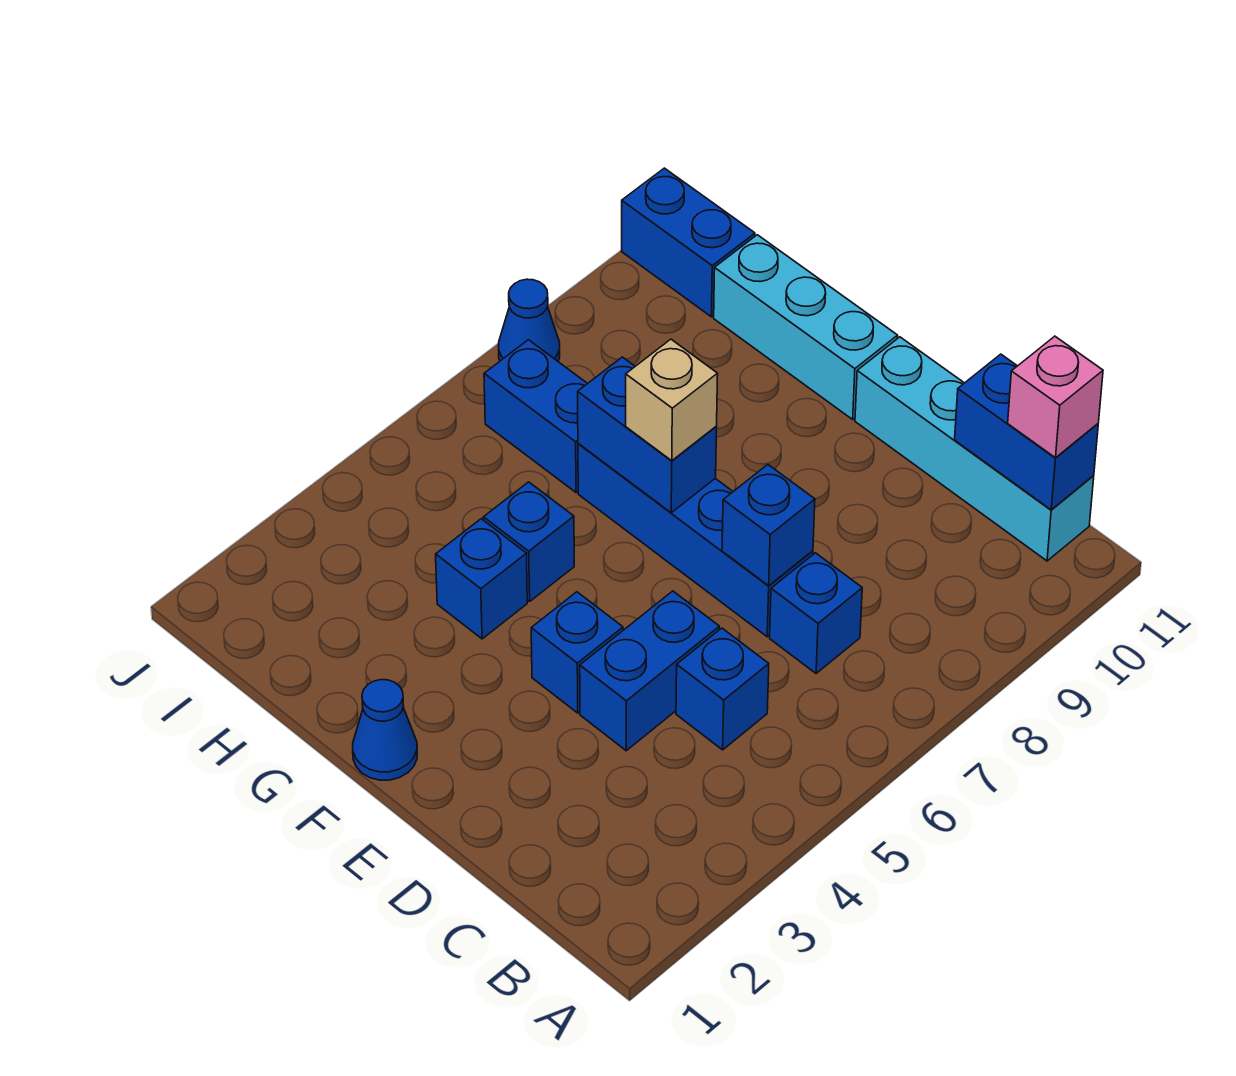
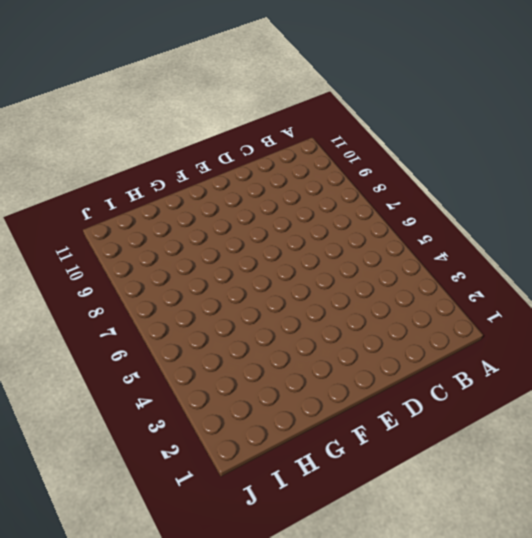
none -> cyan brick B11:E11 level 1
none -> blue brick C5 level 1
none -> blue brick C7 level 1

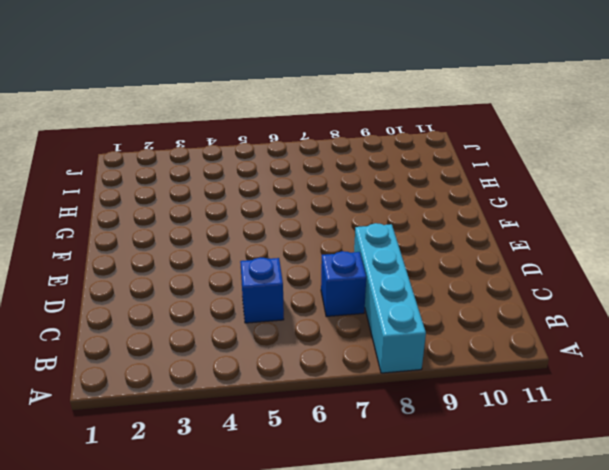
cyan brick A8:D8 level 1 -> cyan brick B11:E11 level 1
none -> blue brick D4:D5 level 1
none -> blue brick D7:G7 level 1
none -> blue brick E4 level 1

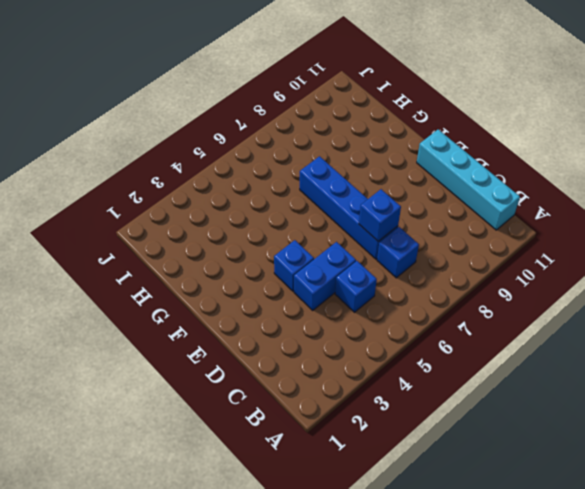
none -> blue cone F1 level 1
none -> cyan brick F11:H11 level 1
none -> blue brick G4 level 1

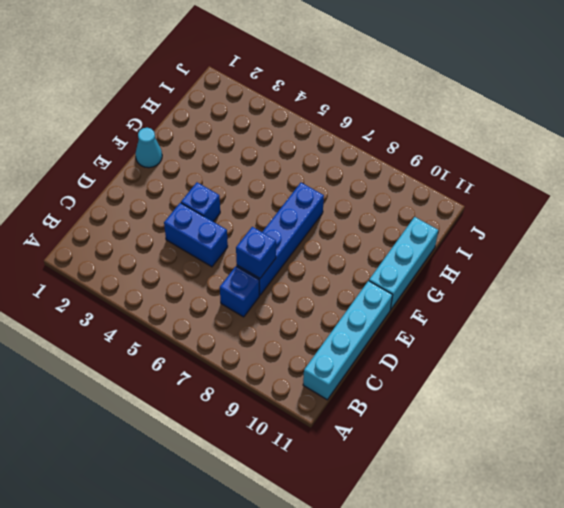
cyan cone F1 level 1 -> blue cone F1 level 1
none -> blue brick C5 level 1
none -> blue brick G4 level 1
none -> blue brick G5 level 1

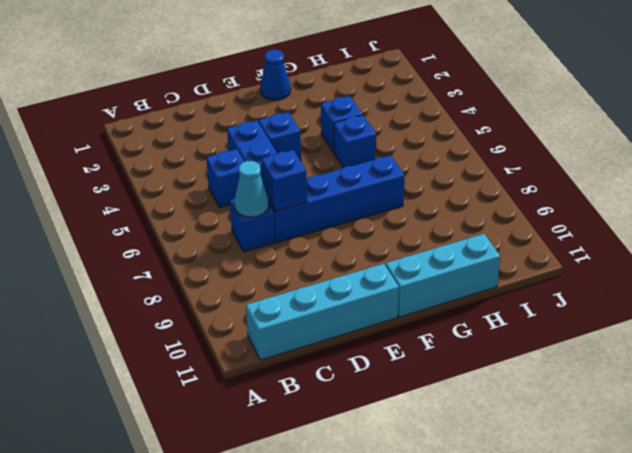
cyan cone C7 level 2 -> none
none -> blue brick H7:I7 level 1
none -> blue brick I11:J11 level 1
none -> blue cone J8 level 1

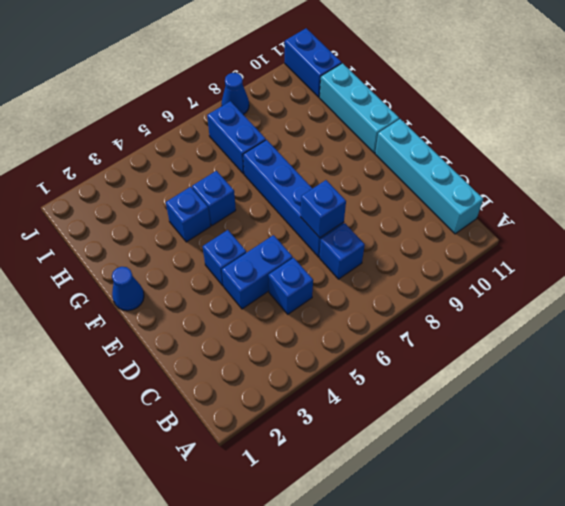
none -> blue brick B11:C11 level 2
none -> blue brick F7:G7 level 2
none -> pink brick B11 level 3

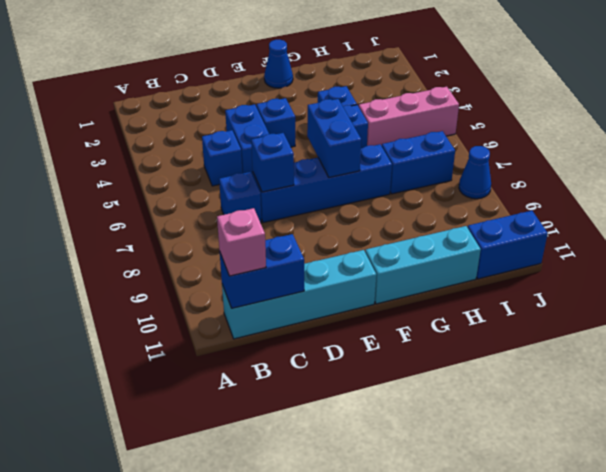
blue brick F6:F7 level 2 -> blue brick F7:G7 level 2
pink brick H5:J5 level 1 -> none
none -> tan brick F7 level 3

